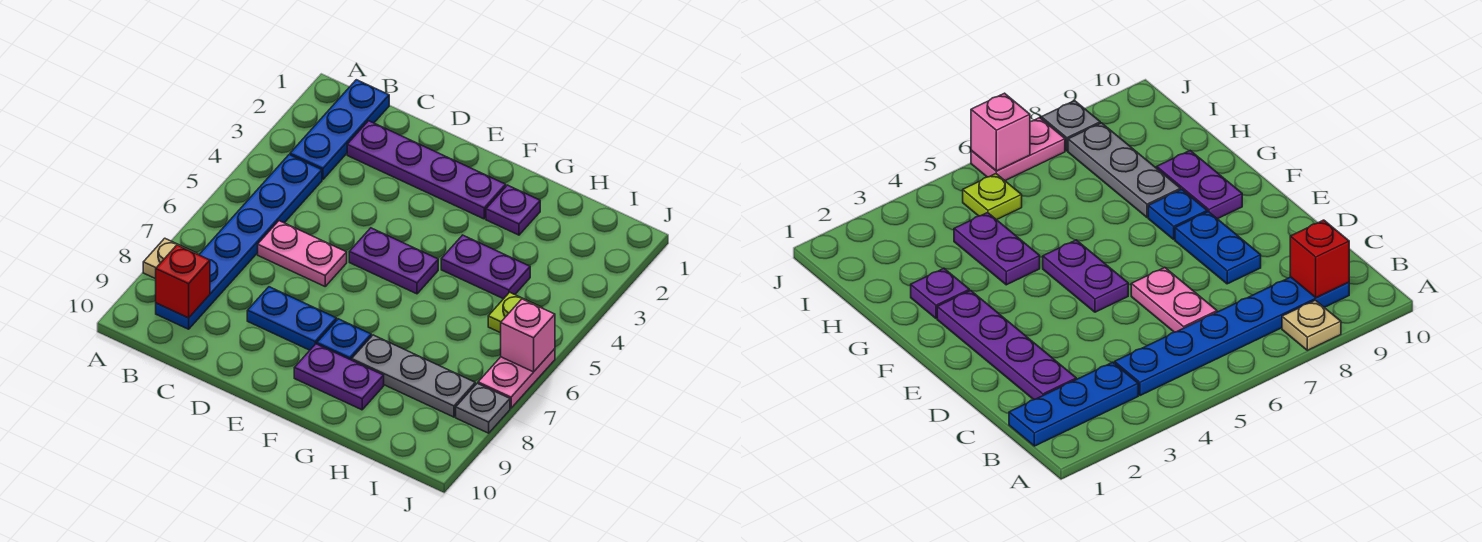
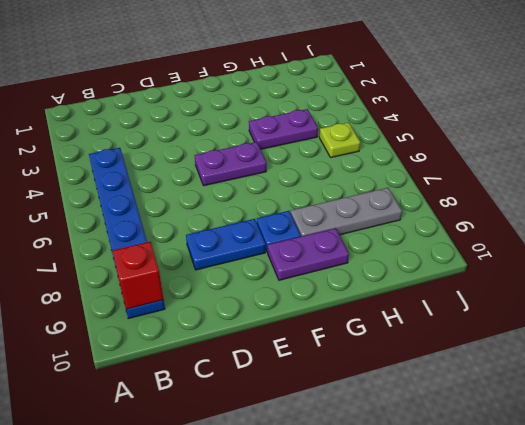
none -> tan plate A8 level 1
none -> blue plate B1:B3 level 1
none -> purple plate C2:F2 level 1

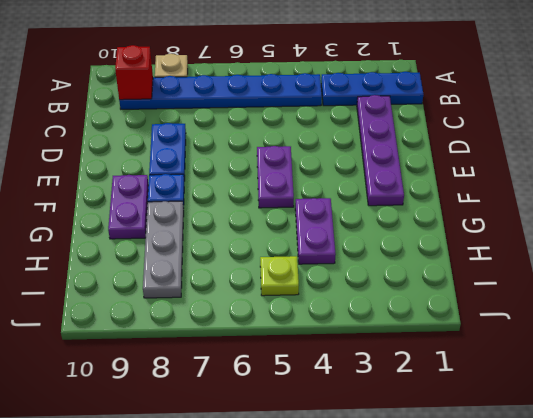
none -> pink plate C6:D6 level 1
none -> purple plate G2 level 1
none -> pink plate J6:J7 level 1

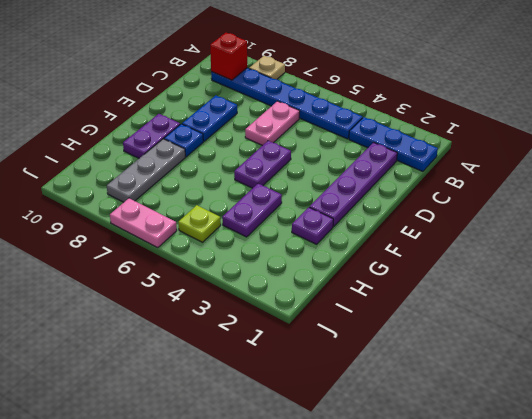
none -> grey plate J8 level 1
none -> pink brick J6 level 2

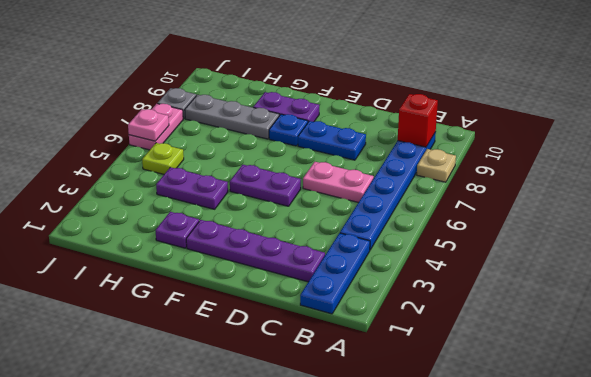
pink plate J6 level 2 -> pink brick J6 level 2

